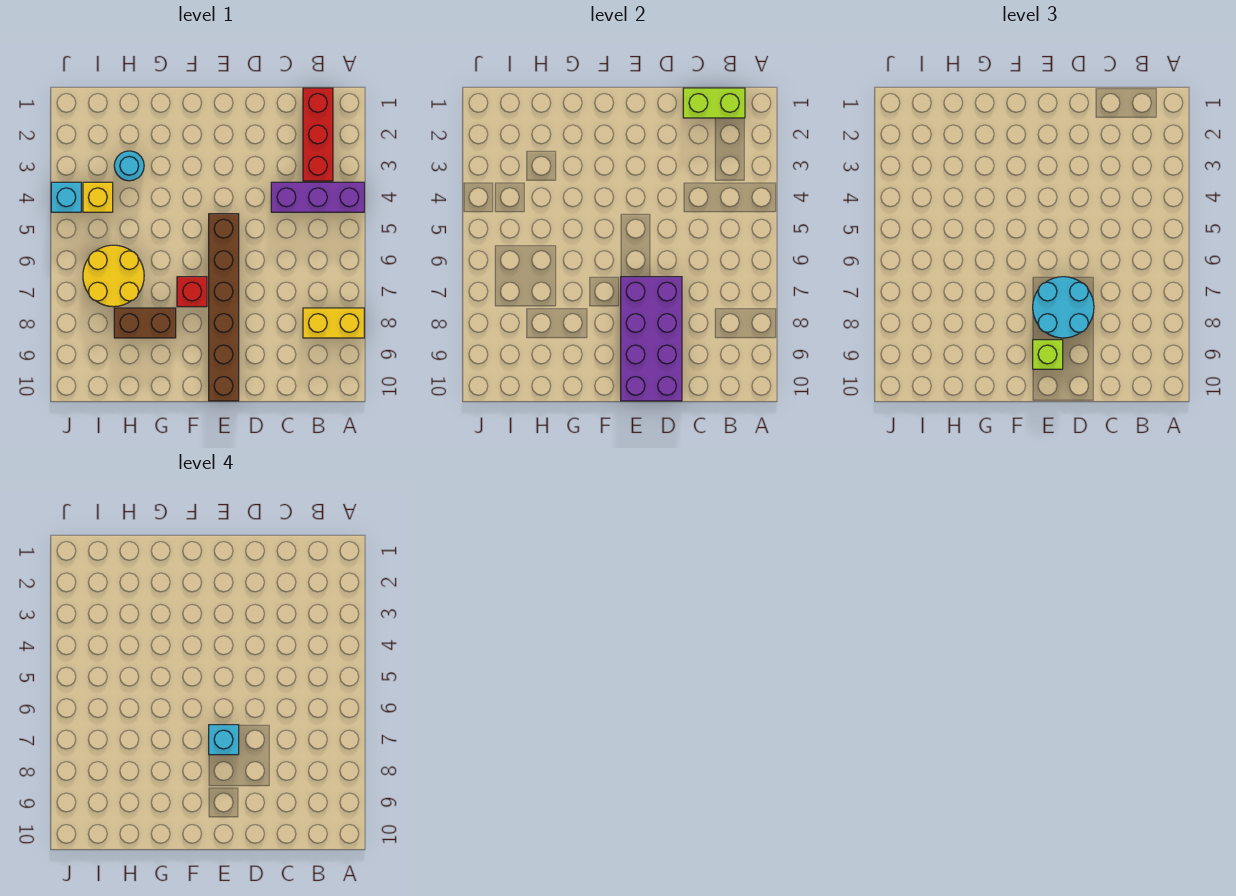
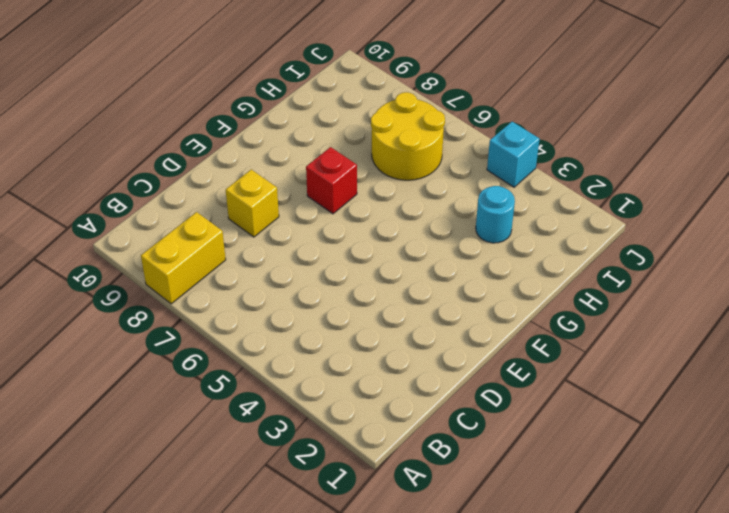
yellow brick D8 level 1 -> yellow brick I4 level 1
none -> purple brick A4:C4 level 1
none -> red brick B1:B3 level 1
none -> brown brick E5:E10 level 1

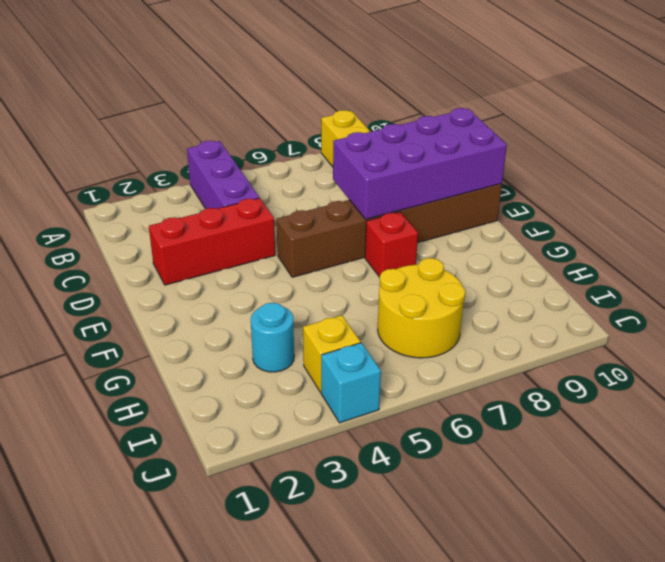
red brick D2:D4 level 1 -> red brick B1:B3 level 1
none -> brown brick G8:H8 level 1
none -> lime brick B1:C1 level 2
none -> cyan round brick D7:E8 level 3

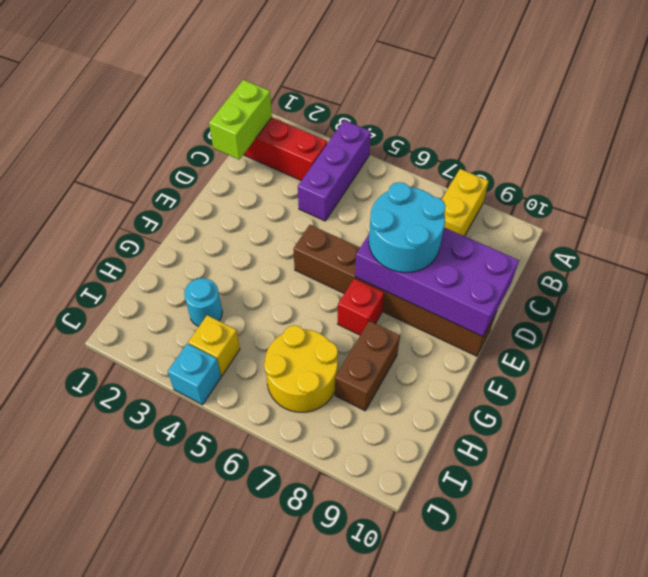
none -> lime brick E9 level 3
none -> cyan brick E7 level 4

